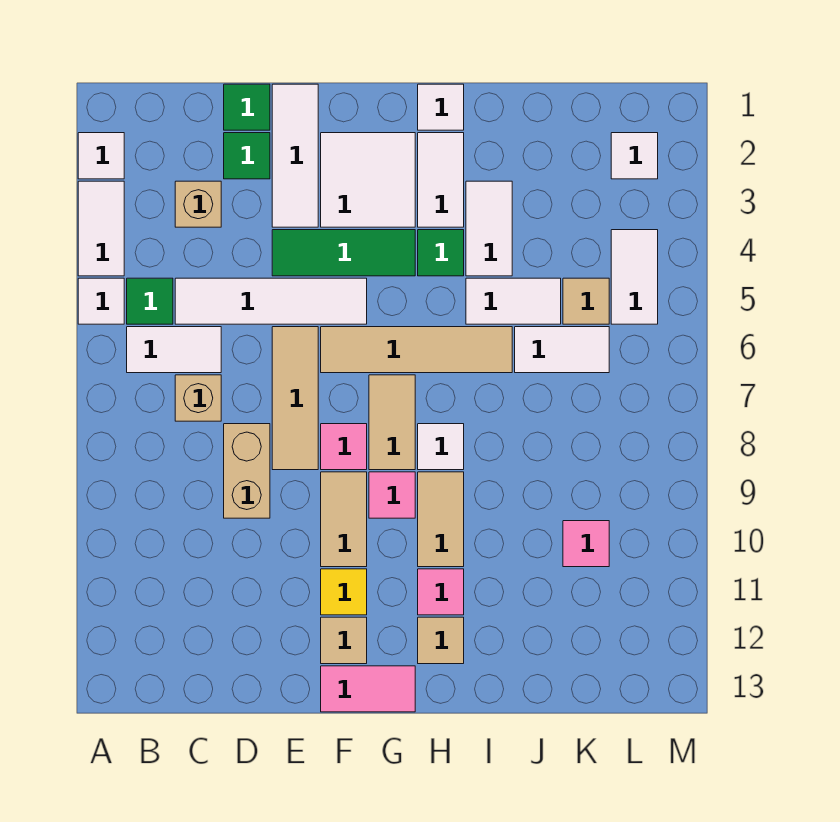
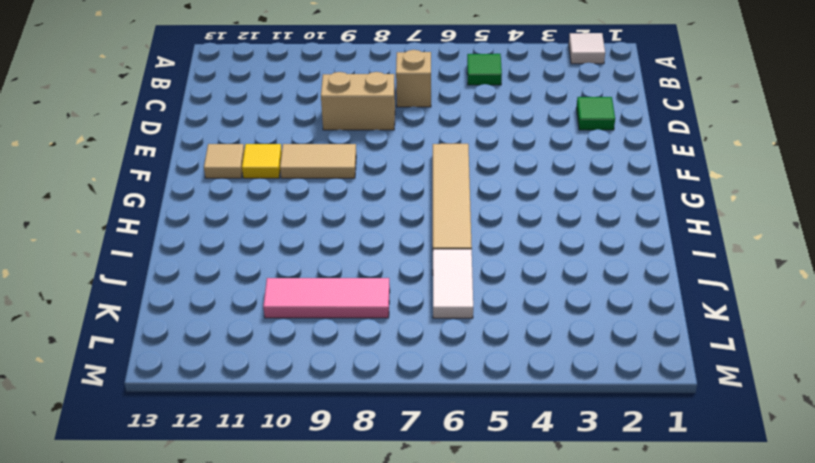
pink tile K8:K10 level 1 -> pink tile K10 level 1
none -> white tile A3:A4 level 1
none -> white tile A5 level 1
none -> white tile B6:C6 level 1
none -> tan brick C3 level 1

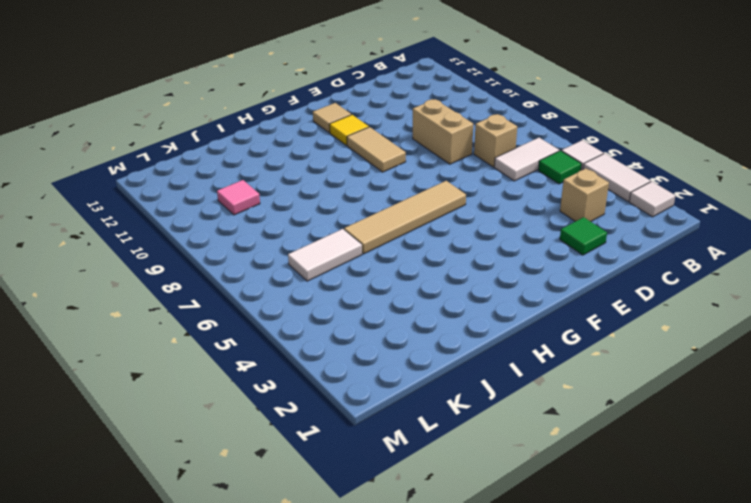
none -> white tile C5:F5 level 1
none -> green tile D1 level 1
none -> white tile E1:E3 level 1
none -> green tile E4:G4 level 1

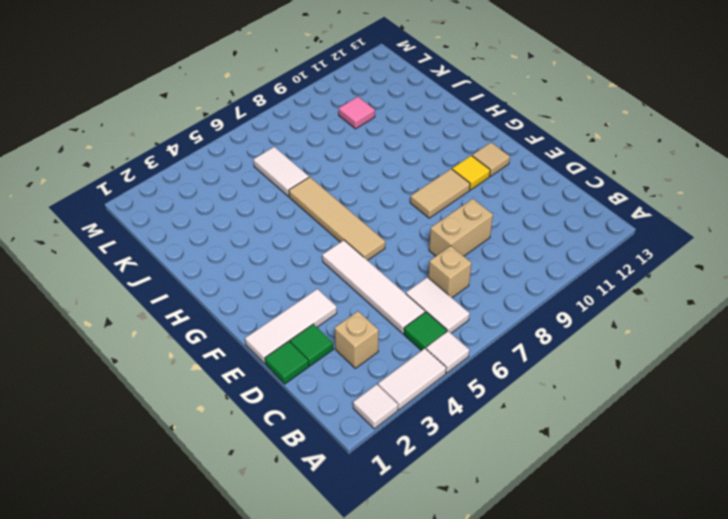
none -> green tile E4:G4 level 1
none -> tan tile E6:E8 level 1
none -> white tile F2:G3 level 1
none -> pink tile F8 level 1

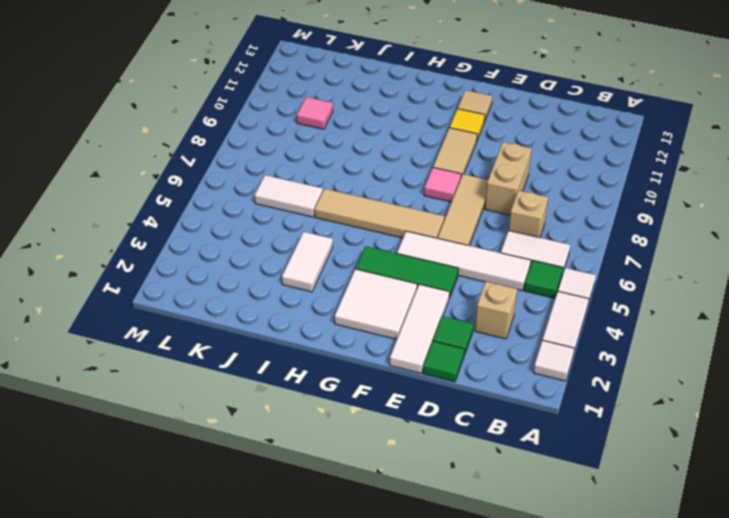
none -> pink tile F13:G13 level 1
none -> tan tile G7:G8 level 1
none -> pink tile G9 level 1
none -> white tile H1 level 1

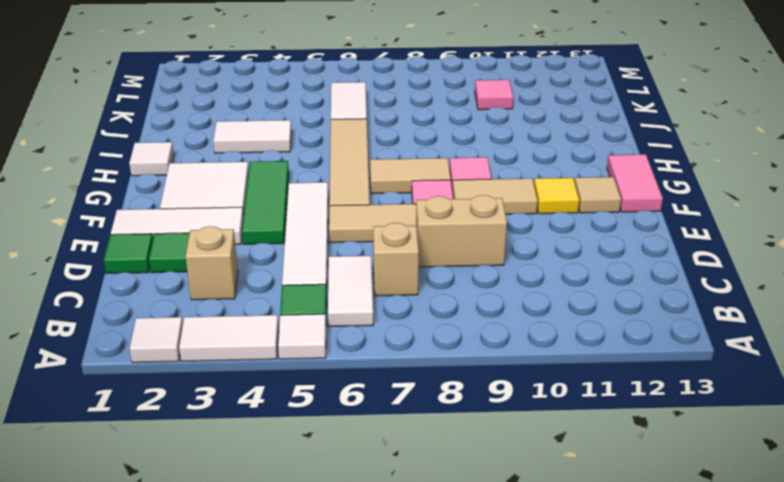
none -> white tile H2:H3 level 1
none -> green tile H4 level 1
none -> white tile H8 level 1
none -> tan tile H9:H10 level 1

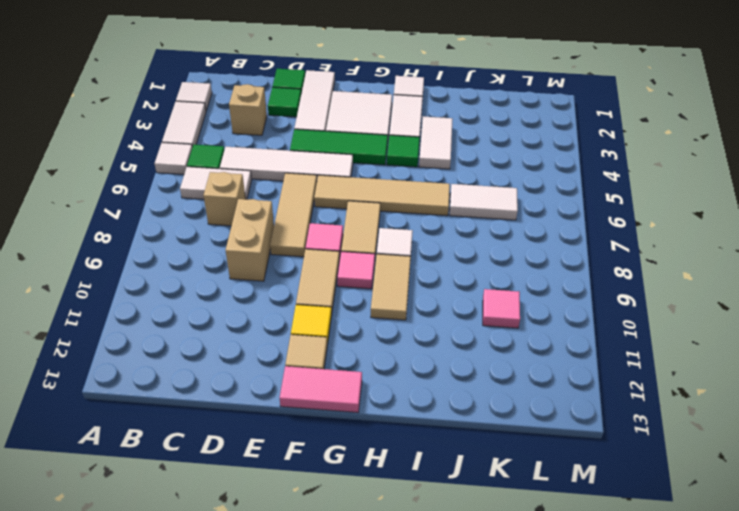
none -> pink tile H11 level 1
none -> tan tile H12 level 1
none -> white tile I5:J5 level 1
none -> tan tile K5 level 1

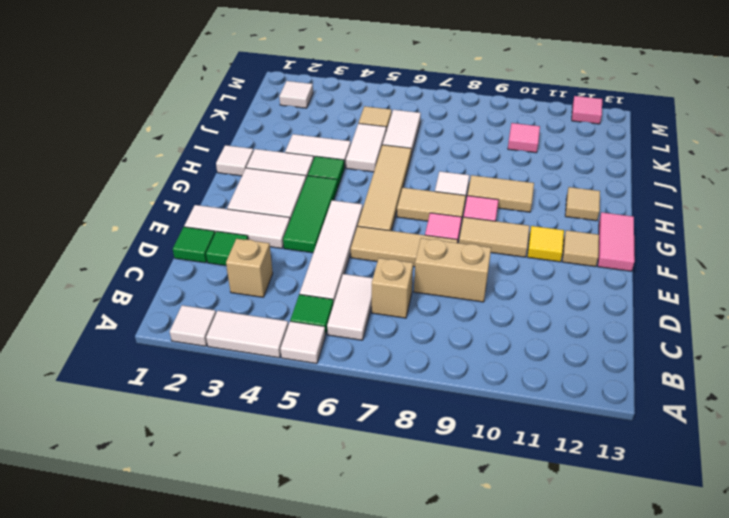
pink tile M12 level 1 -> pink tile H11 level 1
none -> white tile L4:L5 level 1

